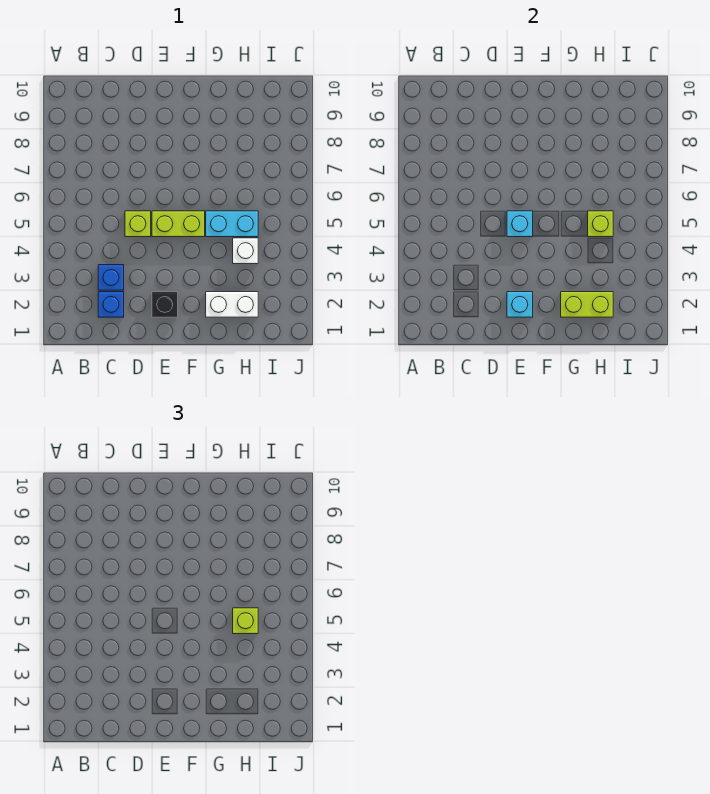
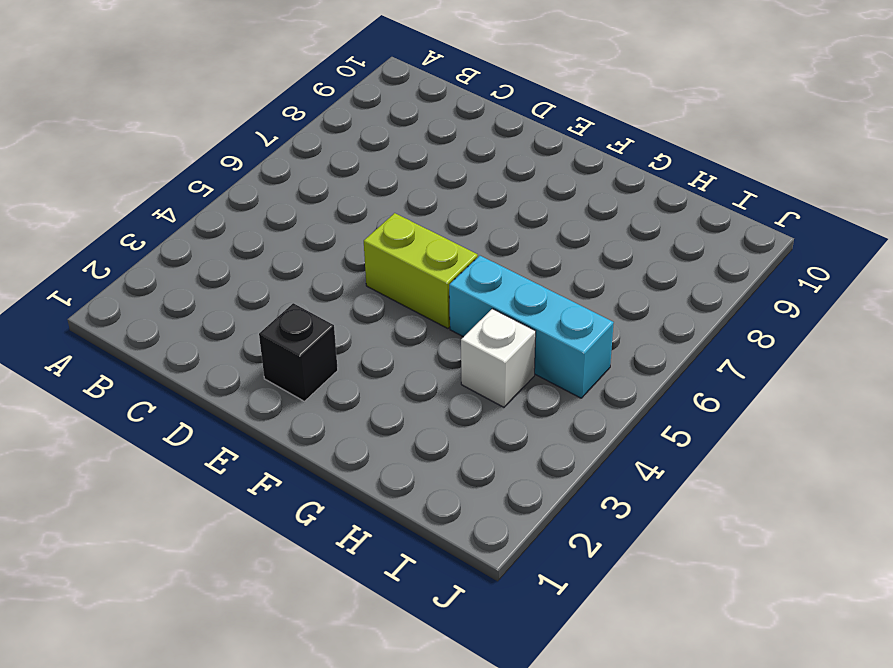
cyan brick G5:I5 level 1 -> cyan brick G5:H5 level 1
none -> blue brick C2 level 1
none -> blue brick C3 level 1
none -> lime brick D5 level 1

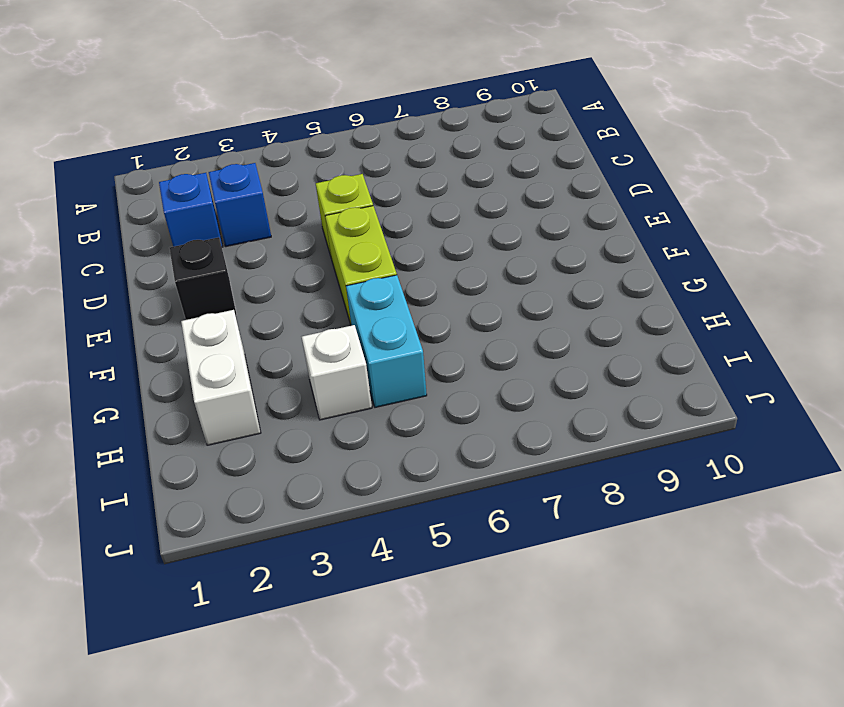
none -> cyan brick E2 level 2
none -> cyan brick E5 level 2
none -> lime brick G2:H2 level 2

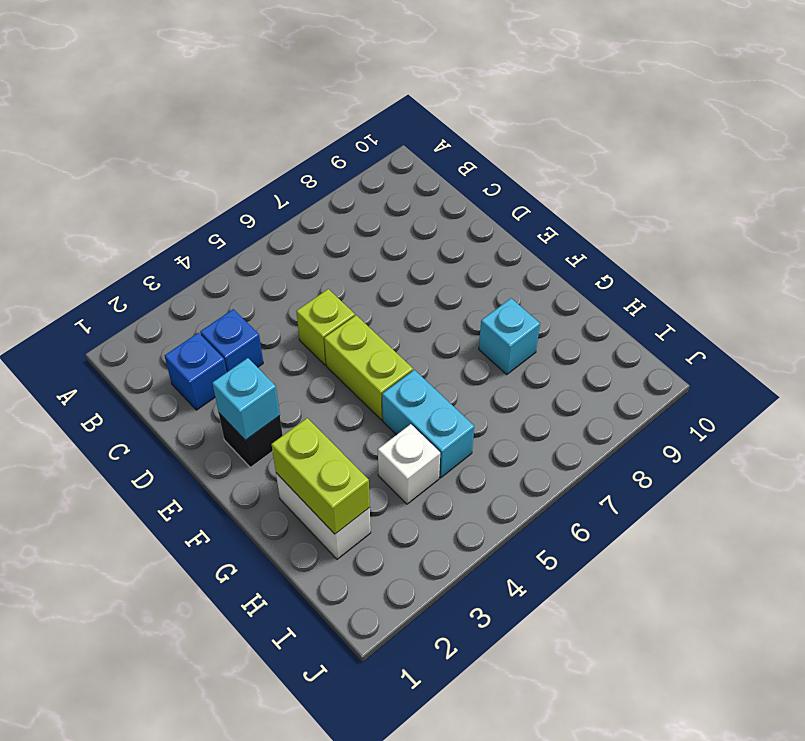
cyan brick G8 level 1 -> cyan brick E5 level 2
none -> lime brick H5 level 2
none -> lime brick H5 level 3

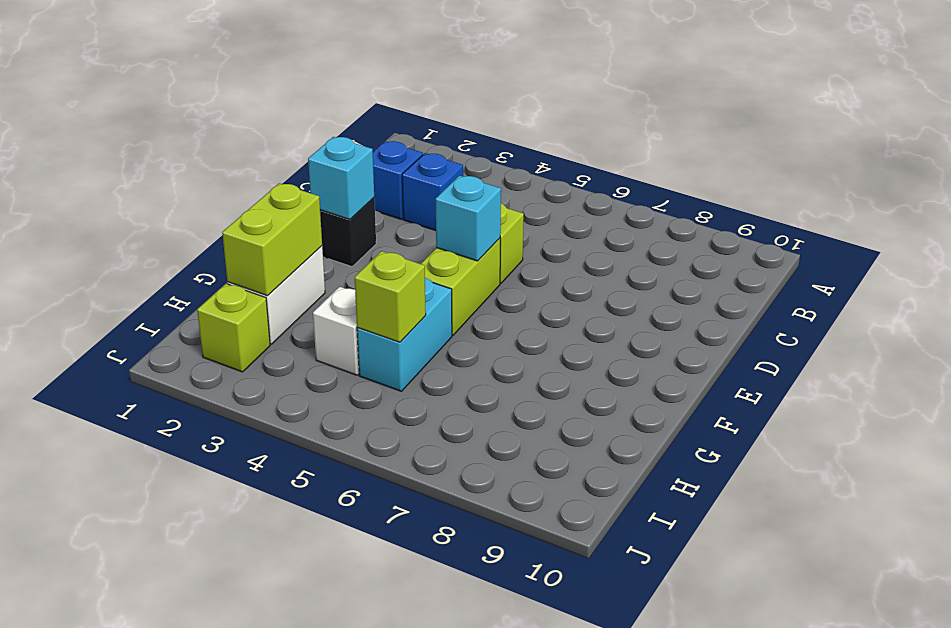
lime brick I2 level 1 -> lime brick H5 level 3

